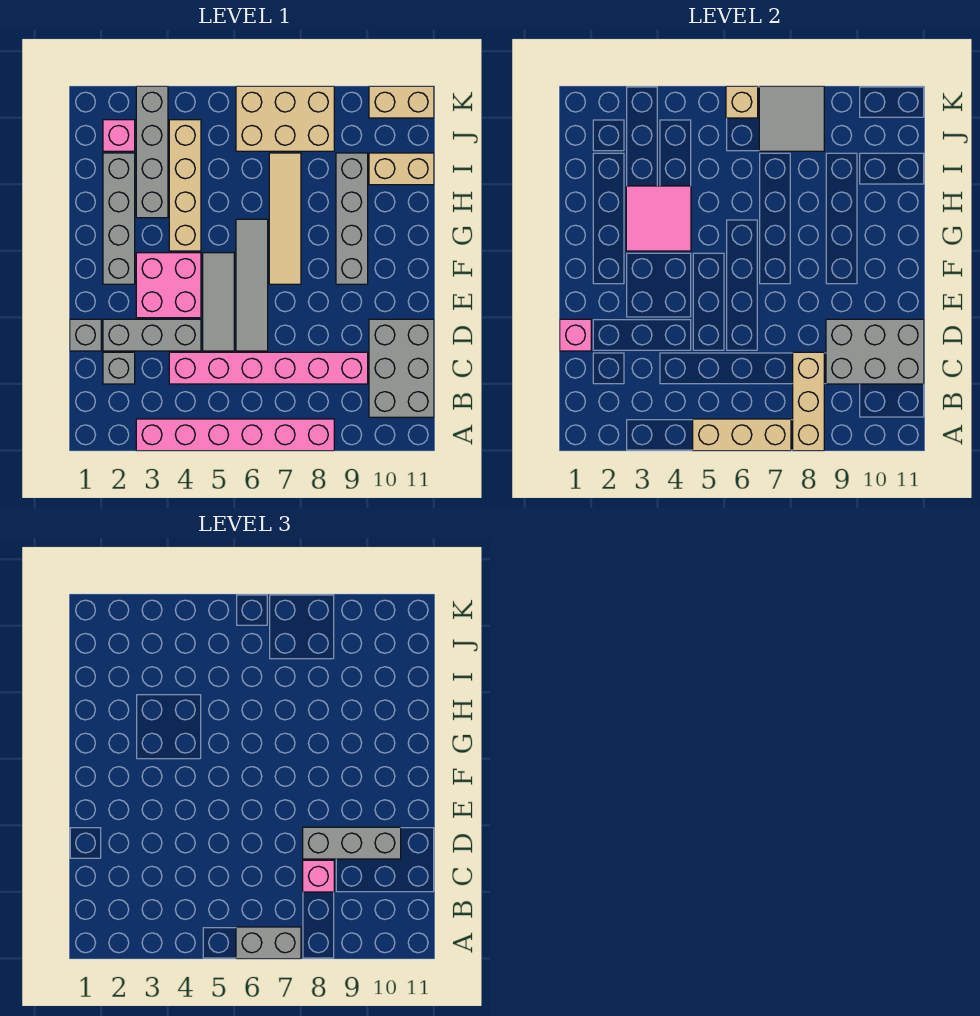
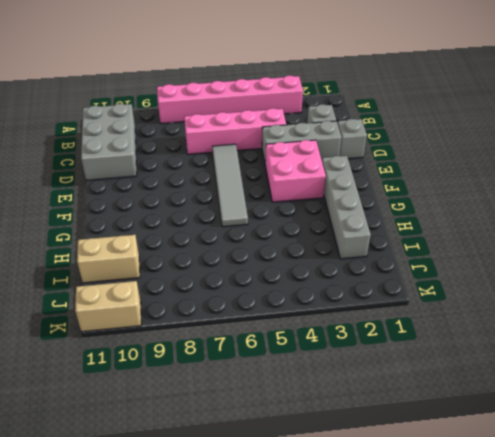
pink brick C4:C7 level 1 -> pink brick C4:C9 level 1
none -> grey tile D5:F5 level 1
none -> tan tile F7:I7 level 1
none -> grey brick F9:I9 level 1

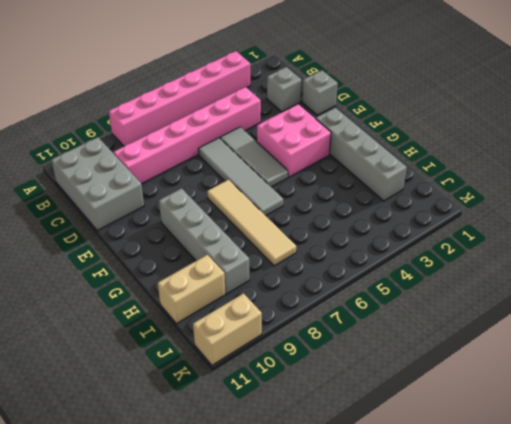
none -> grey brick D2:D4 level 1
none -> tan brick G4:J4 level 1
none -> grey brick H3:K3 level 1

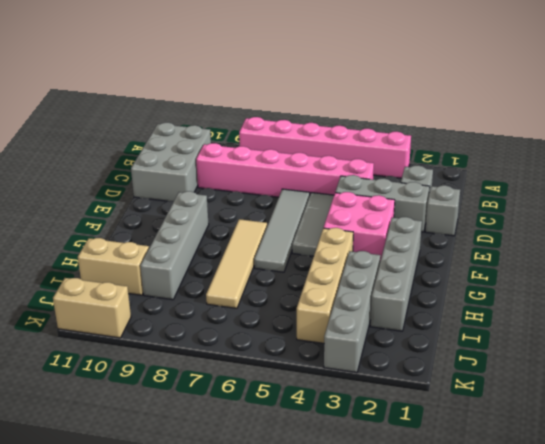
none -> pink brick J2 level 1
none -> tan brick J6:K8 level 1
none -> tan brick A5:A7 level 2

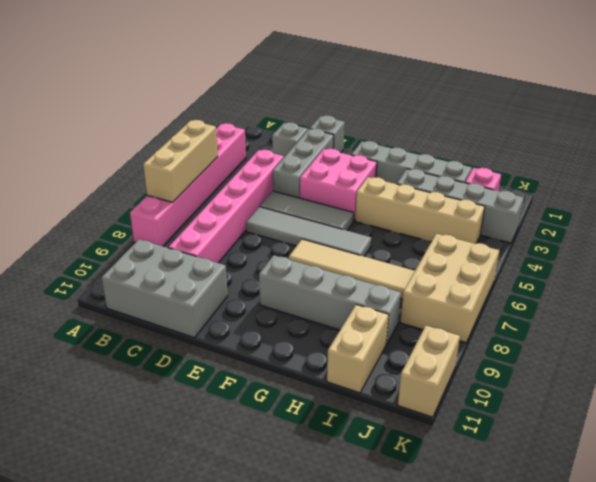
none -> tan brick A8:C8 level 2
none -> grey brick C9:D11 level 2
none -> pink brick D1 level 2

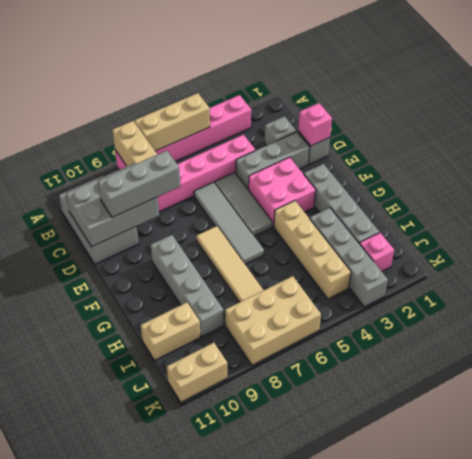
none -> pink tile G3:H4 level 2
none -> grey tile J7:K8 level 2
none -> tan brick K6 level 2

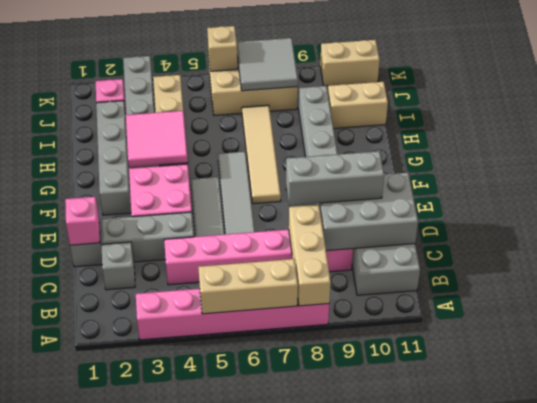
none -> grey brick A6:A7 level 3
none -> pink brick C8 level 3

